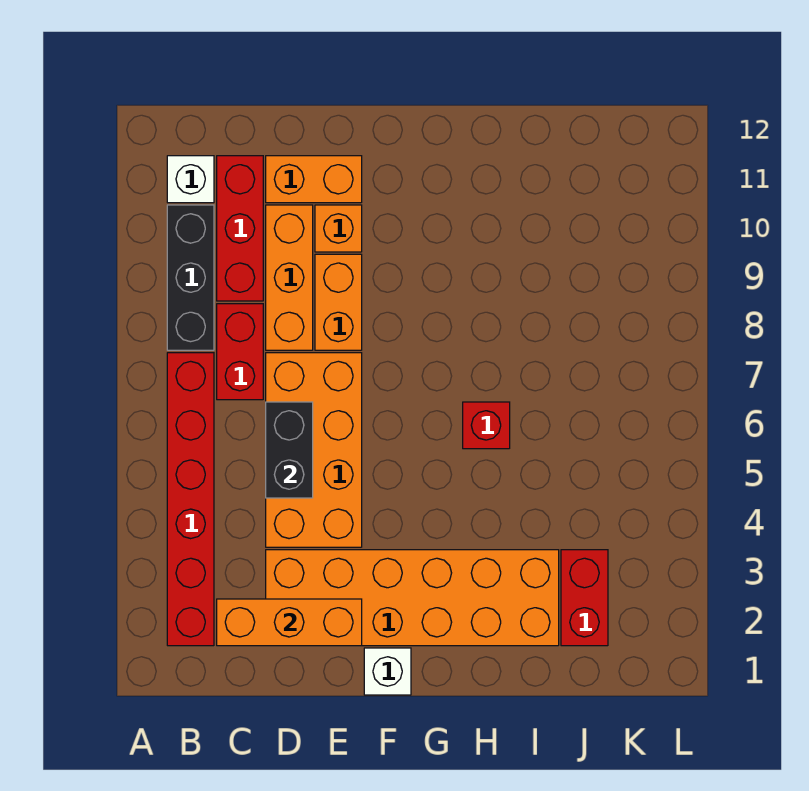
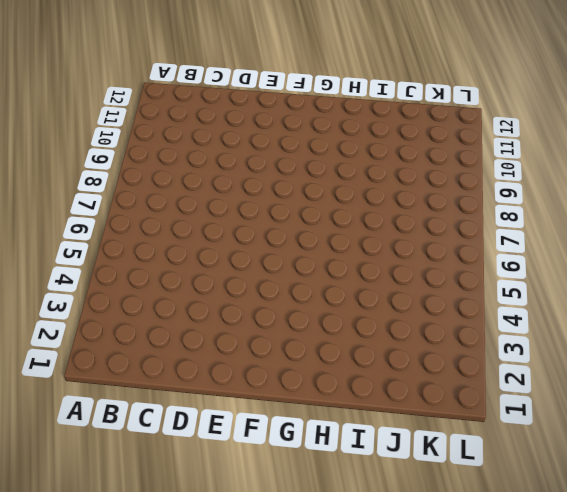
none -> red brick B2:B7 level 1
none -> black brick B8:B10 level 1
none -> white brick B11 level 1

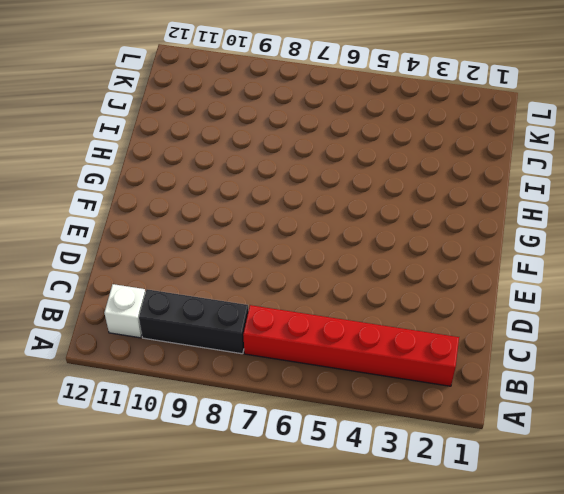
none -> red brick C7:C8 level 1
none -> red brick C9:C11 level 1
none -> orange brick D2:I3 level 1

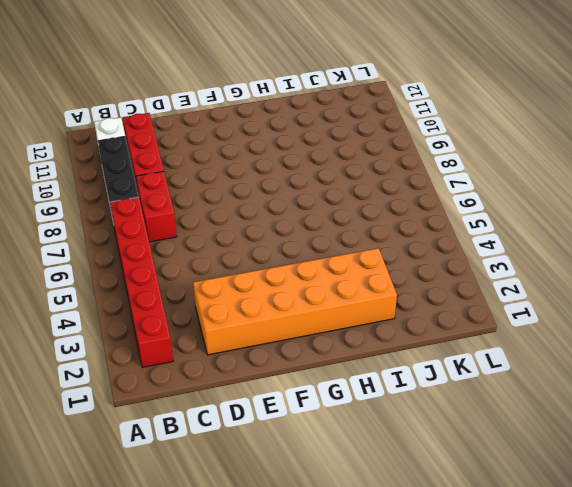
none -> orange brick D4:E7 level 1
none -> orange brick D8:D10 level 1
none -> orange brick D11:E11 level 1

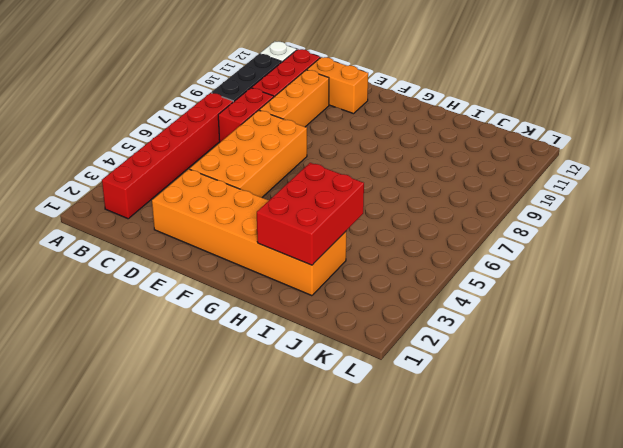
red brick H2:I4 level 2 -> none
none -> orange brick E8:E9 level 1
none -> orange brick E10 level 1
none -> white brick F1 level 1

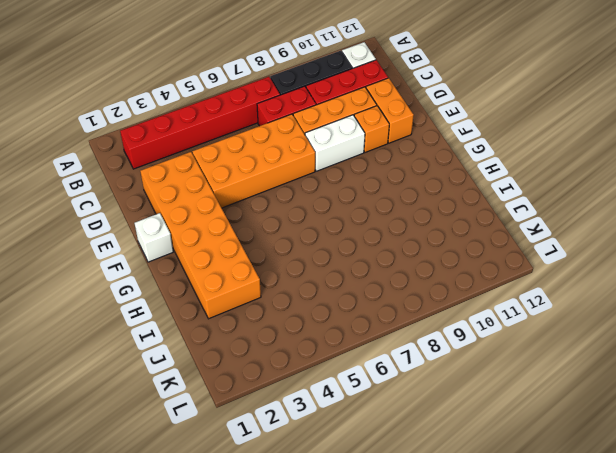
white brick E8:E9 level 1 -> orange brick E8:E9 level 1
none -> red brick H6 level 1
none -> red brick J2:J3 level 1
none -> orange brick C2:E2 level 2

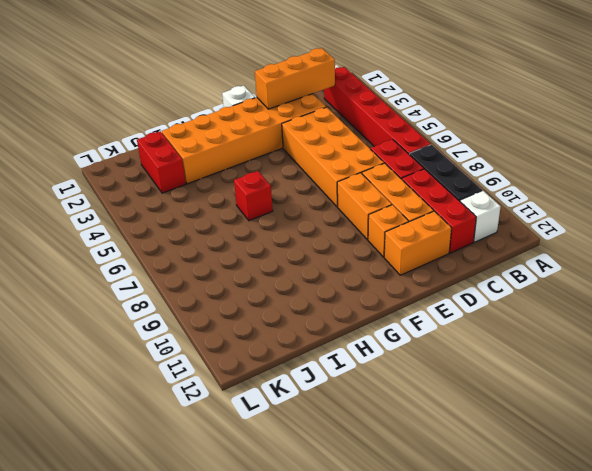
none -> black brick D5:D6 level 2

